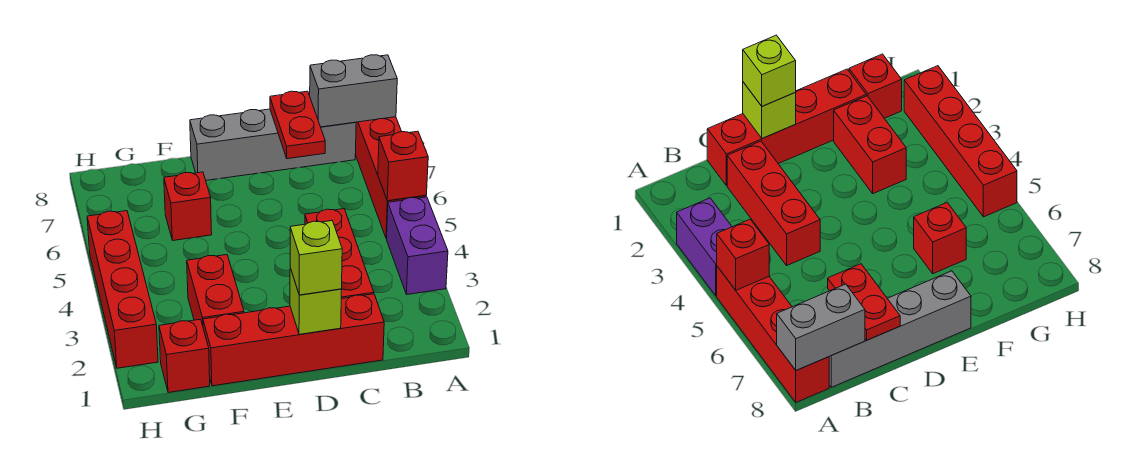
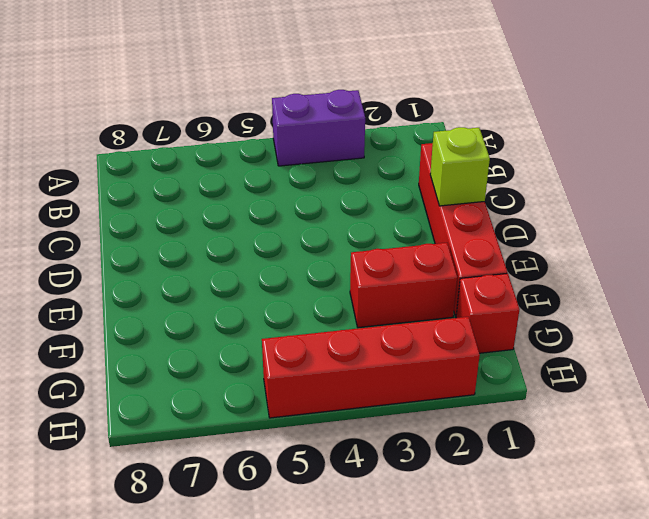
none -> red brick A5:A8 level 1
none -> grey brick B8:E8 level 1
none -> red brick C2:C4 level 1

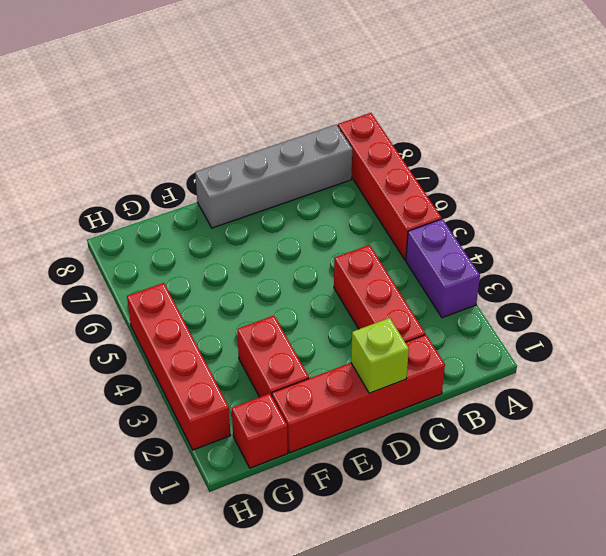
none -> red brick F6 level 1
none -> red brick A5 level 2
none -> grey brick A8:B8 level 2

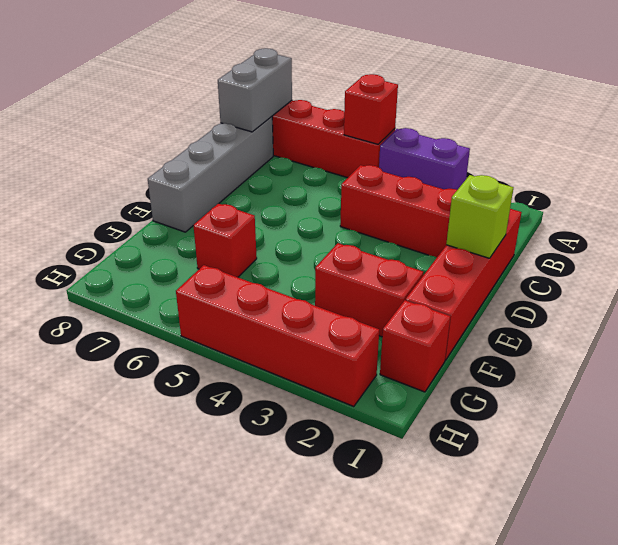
none -> red plate C7:C8 level 2
none -> lime brick D1 level 3

